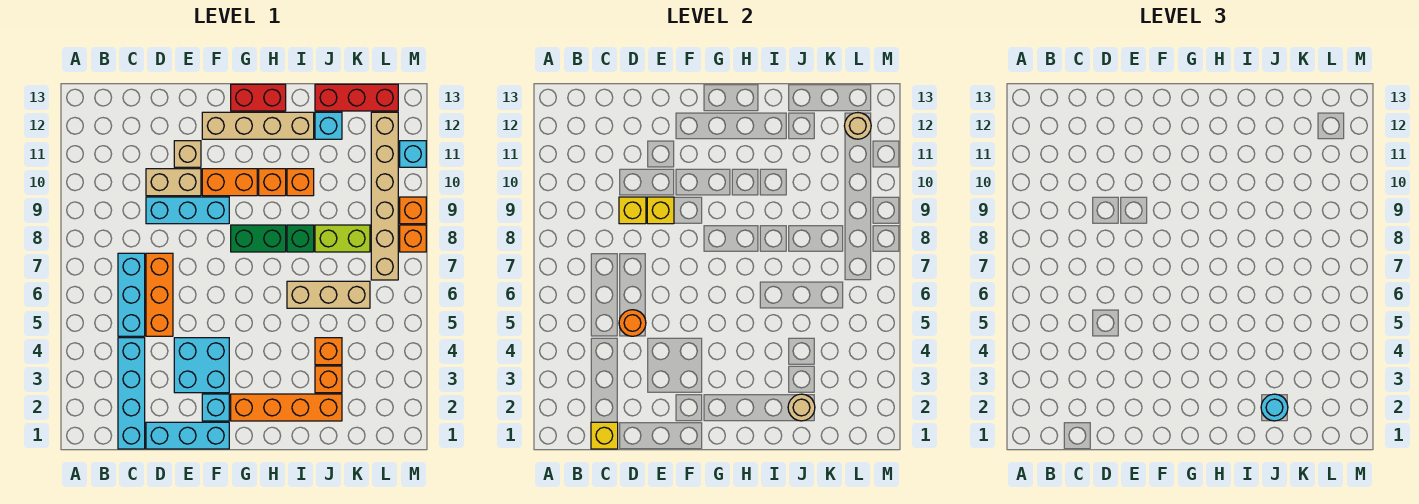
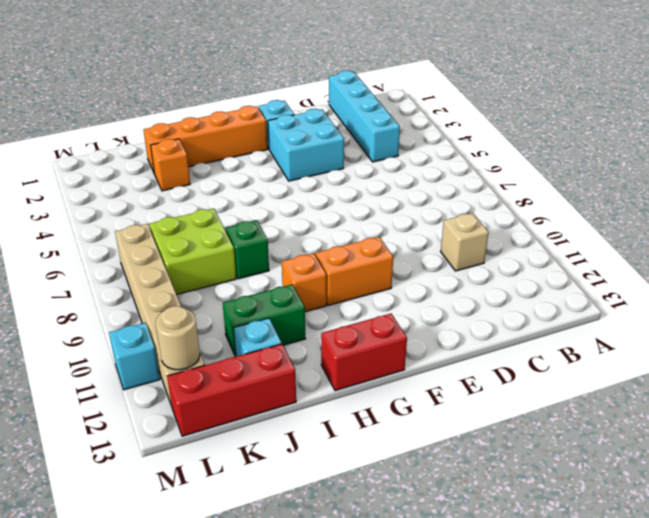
tan brick C10 level 1 -> tan brick E11 level 1
green brick I11:J11 level 1 -> green brick G8:H8 level 1
lime brick J7:K8 level 1 -> lime brick J8:K8 level 1
none -> cyan brick C5:C7 level 1
none -> cyan brick D1:F1 level 1
none -> orange brick D5:D7 level 1
none -> cyan brick D9:F9 level 1

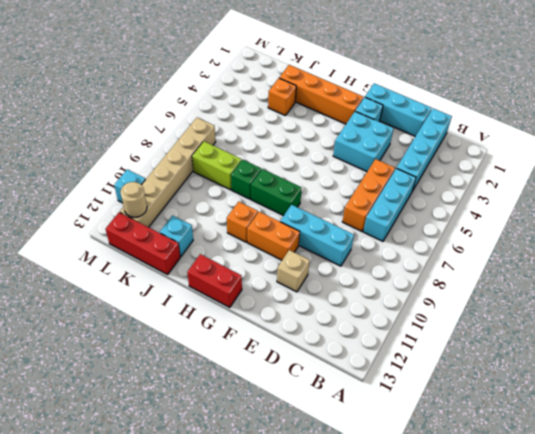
none -> tan brick D10:E10 level 1
none -> tan brick F12:I12 level 1
none -> tan brick I6:K6 level 1
none -> orange brick I10 level 1

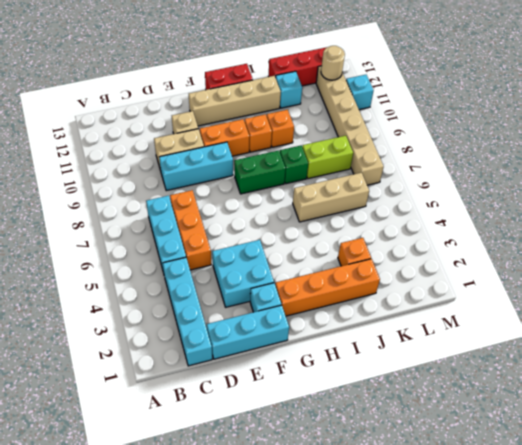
none -> orange brick J4 level 1
none -> orange brick M8 level 1
none -> orange brick M9 level 1
none -> yellow brick C1 level 2

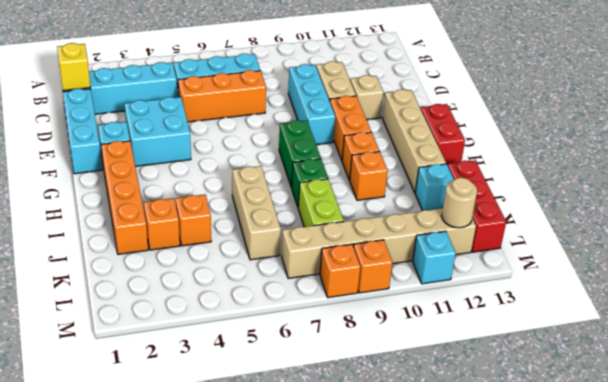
none -> orange round brick D5 level 2
none -> yellow brick D9 level 2
none -> yellow brick E9 level 2
none -> tan round brick J2 level 2

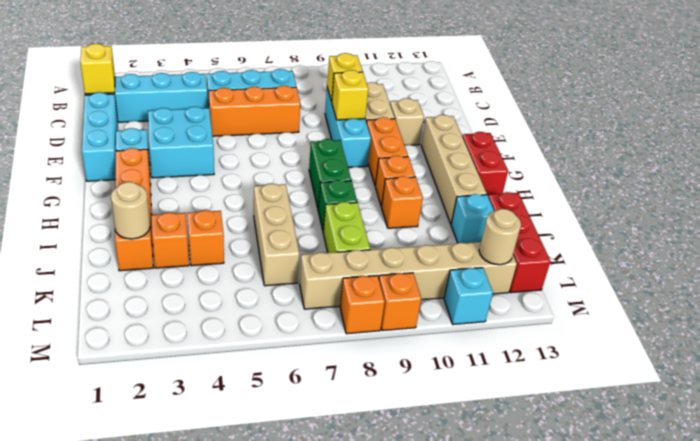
none -> orange round brick D5 level 2
none -> cyan round brick J2 level 3

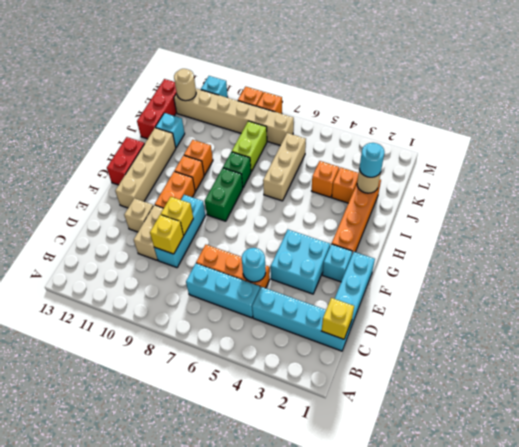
cyan round brick D5 level 2 -> orange round brick D5 level 2

